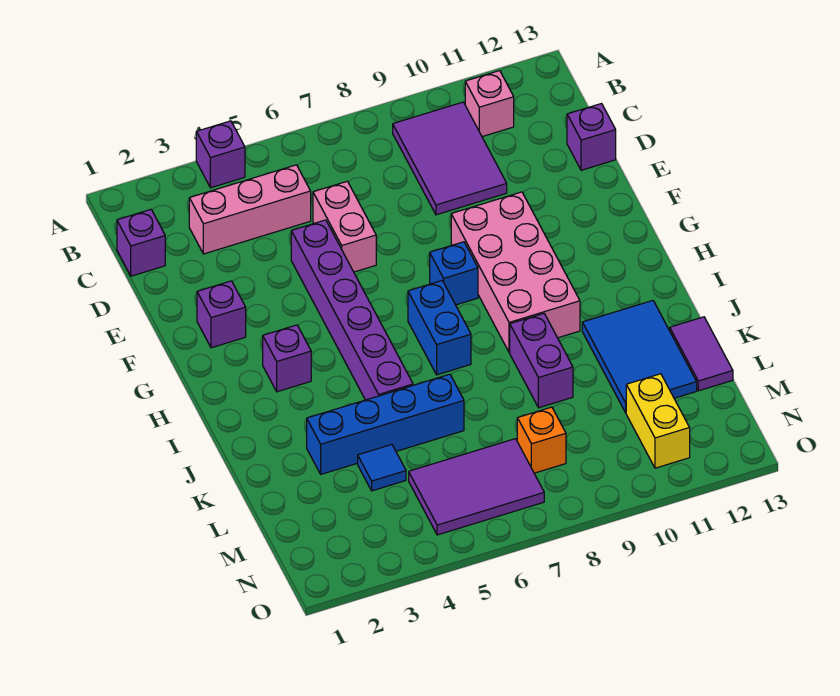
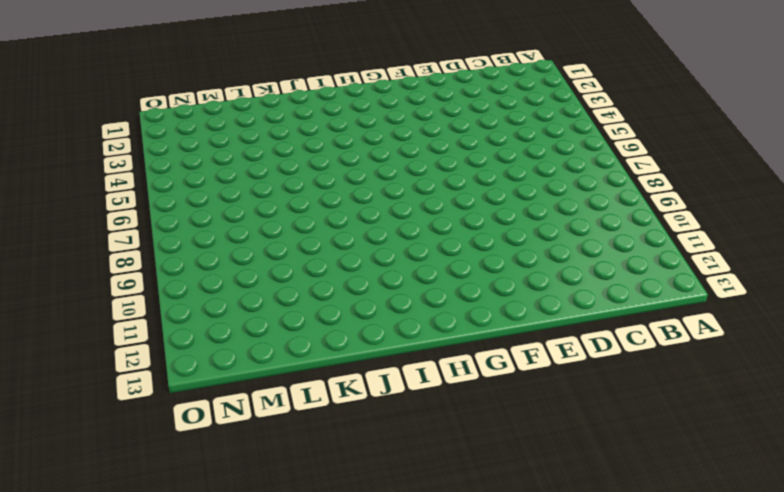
none -> purple brick A4 level 1
none -> purple tile B9:D10 level 1
none -> pink brick B11 level 1

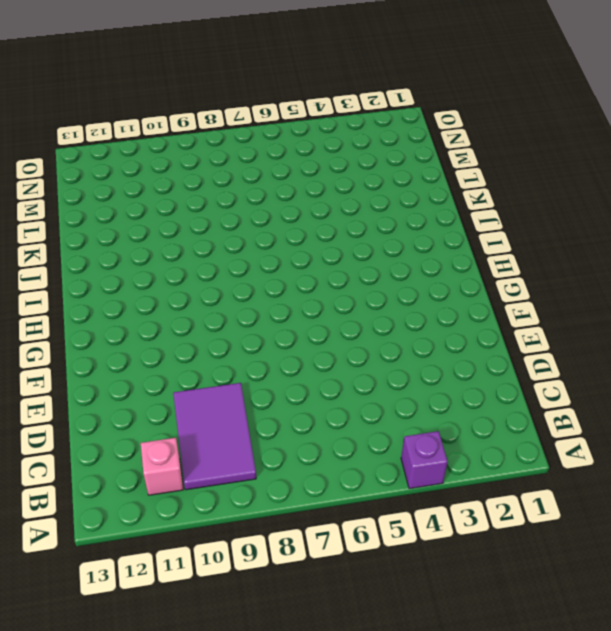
none -> purple brick C1 level 1
none -> pink brick C3:C5 level 1
none -> pink brick D6:E6 level 1

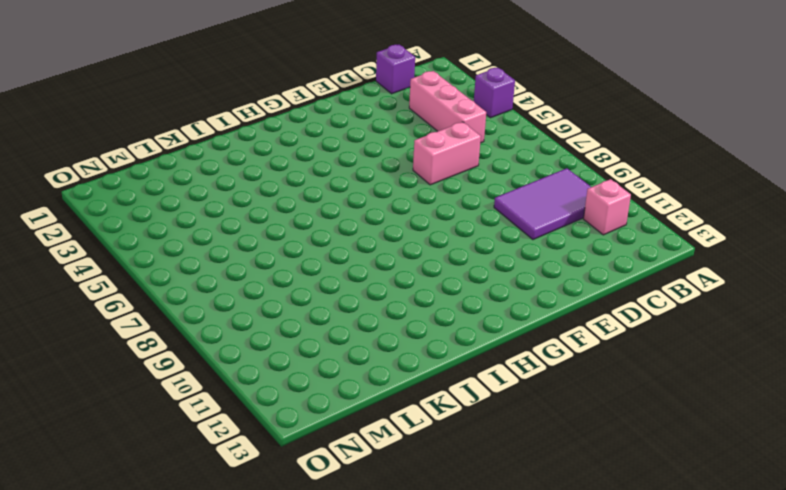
none -> purple brick D13 level 1
none -> purple brick E5:J5 level 1
none -> purple brick F2 level 1

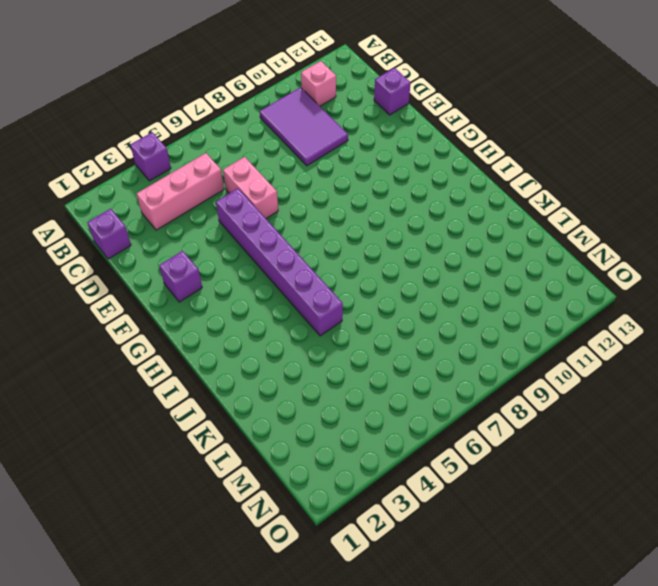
none -> pink brick F9:I10 level 1
none -> blue brick G8 level 1
none -> purple brick H3 level 1

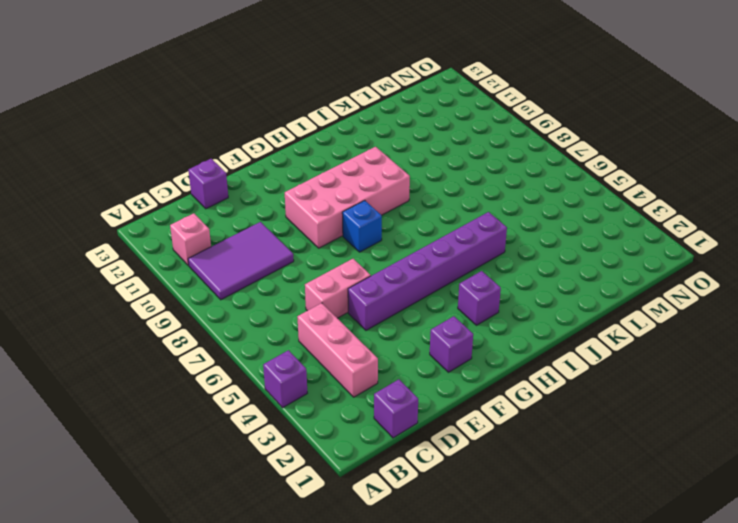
none -> blue brick H7:I7 level 1
none -> purple brick J9:K9 level 1
none -> blue tile J11:L12 level 1

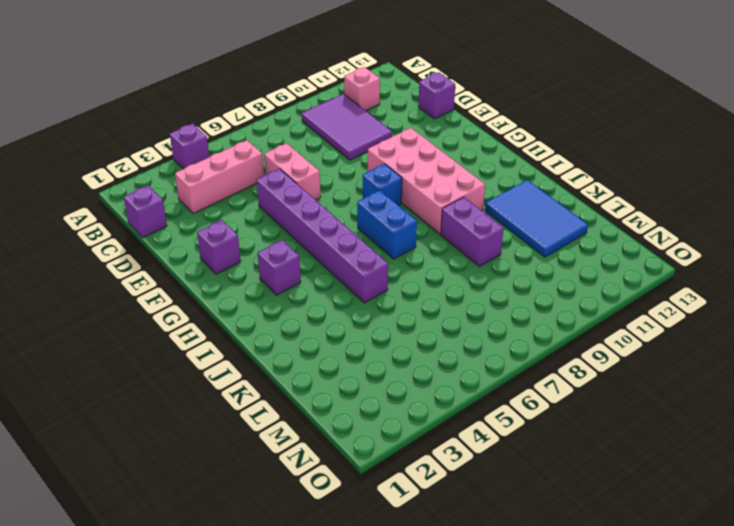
none -> blue brick K3:K6 level 1
none -> purple tile K13:L13 level 1
none -> blue tile L4 level 1

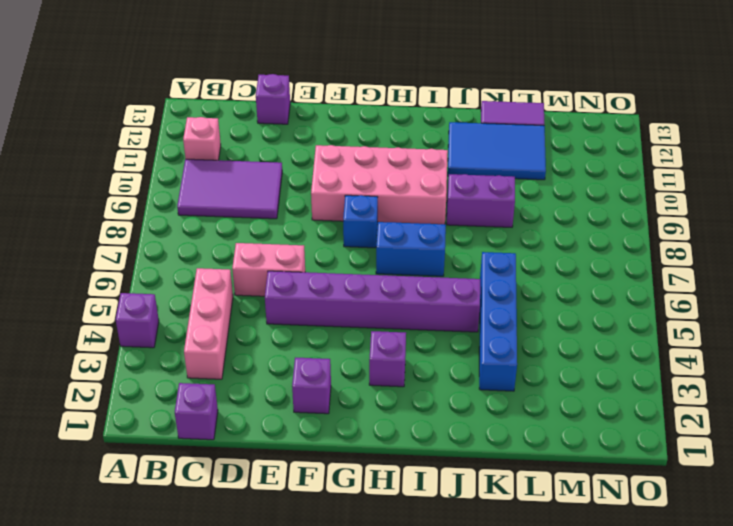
none -> blue tile L4 level 1
none -> purple tile M5:N7 level 1
none -> orange brick M8 level 1

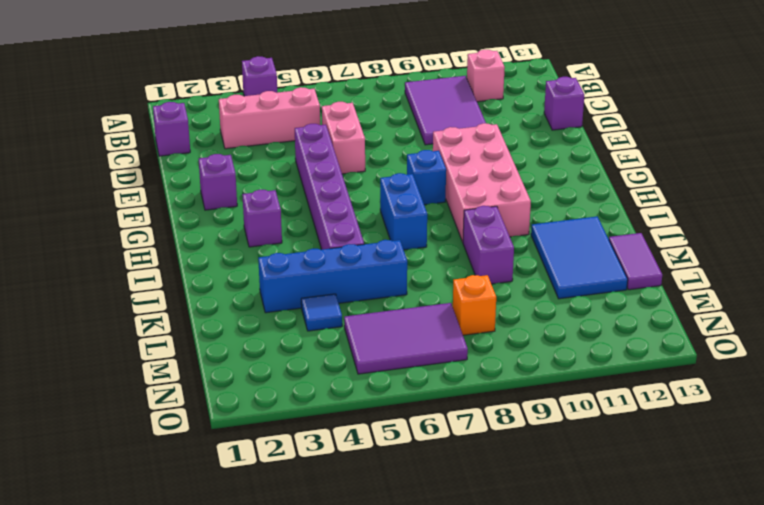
none -> yellow brick M11:N11 level 1

